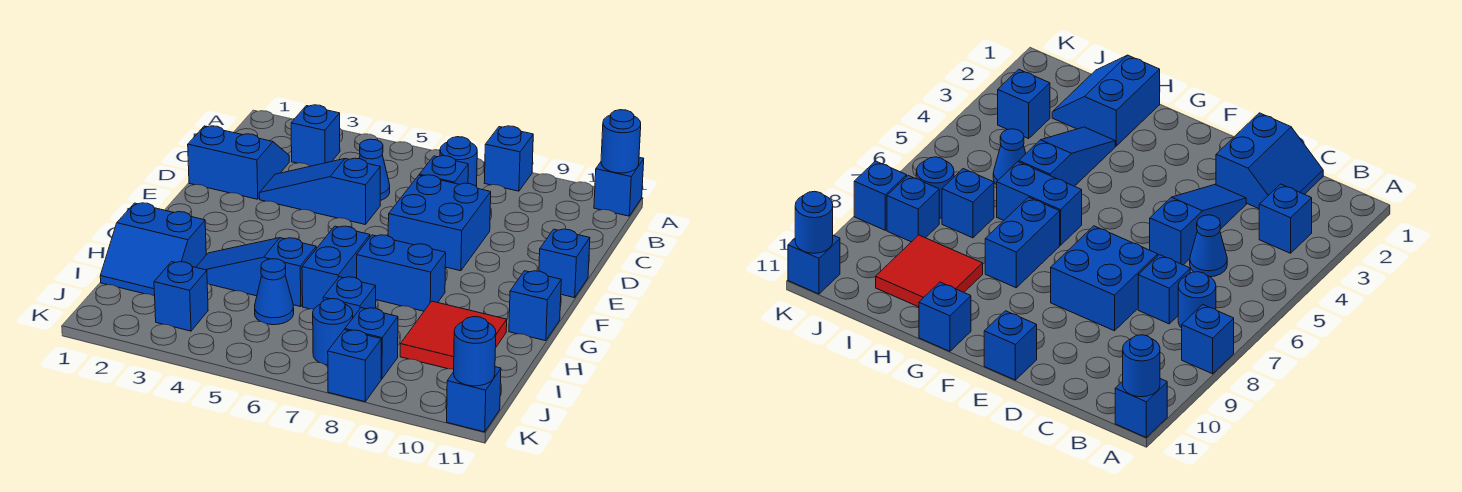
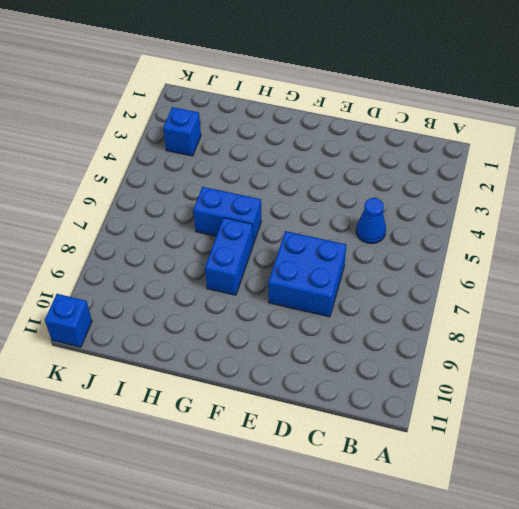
none -> blue brick A8 level 1
none -> blue brick A11 level 1
none -> blue brick B3 level 1

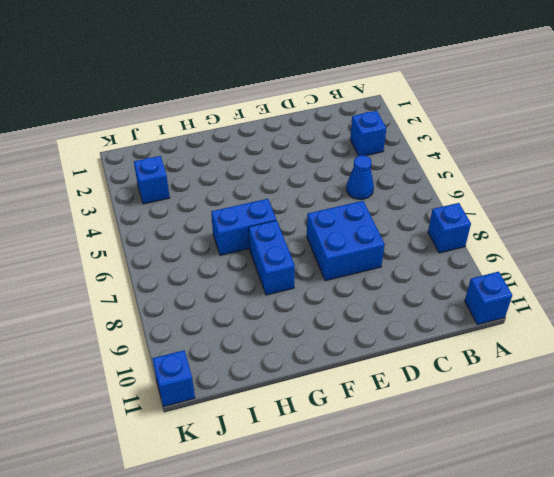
none -> blue round brick B7 level 1
none -> blue slope C1:D2 level 1 top D
none -> blue brick C7 level 1

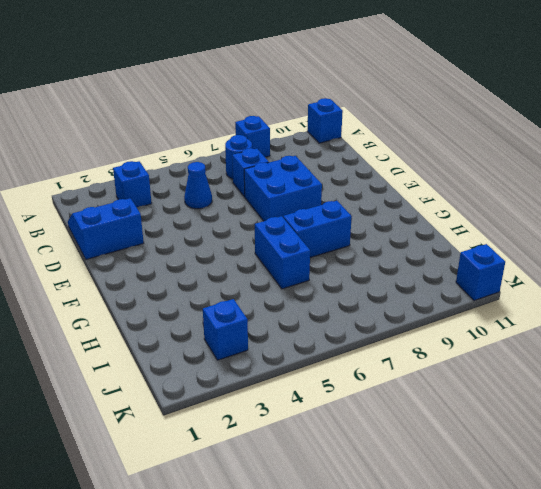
none -> blue slope D3:D5 level 1 top 5
none -> blue brick E11 level 1
none -> blue brick G11 level 1

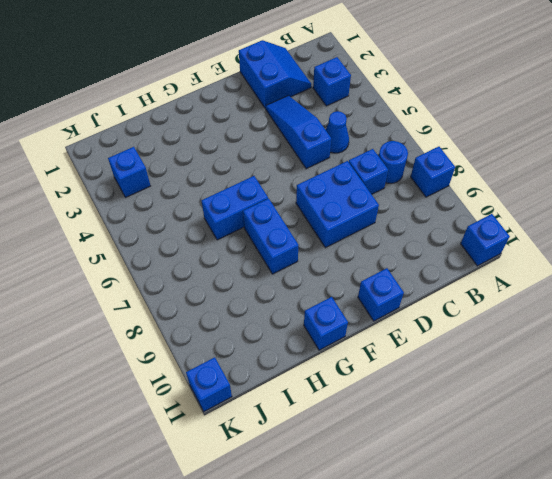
none -> blue slope H1:I2 level 1 top H
none -> blue slope H3:H5 level 1 top 5
none -> red tile H9:I10 level 1

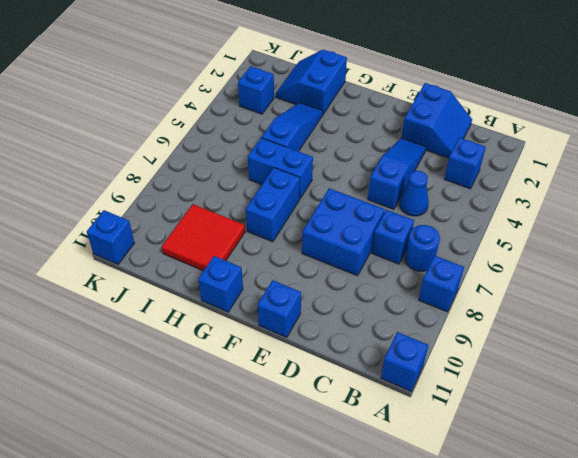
none -> blue cone I5 level 1
none -> blue brick I7 level 1
none -> blue round brick J7 level 1

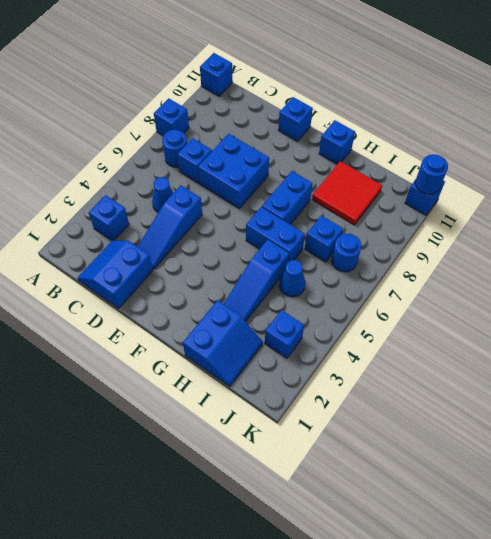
none -> blue brick J8 level 1
none -> blue brick K8 level 1
none -> blue round brick A11 level 2

